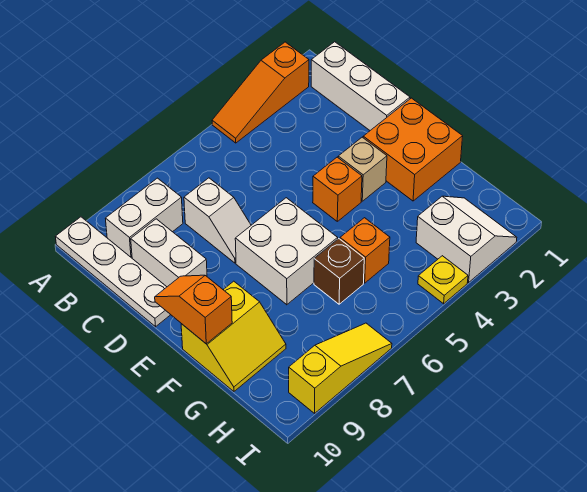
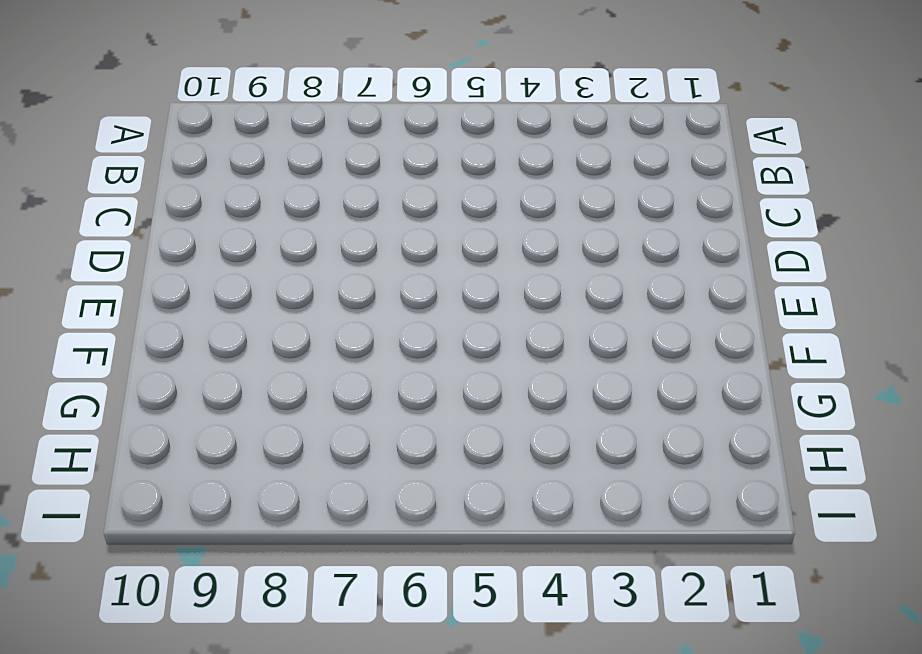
none -> orange slope A2:A4 level 1 top 2
none -> white plate A10:D10 level 1
none -> white brick B1:D1 level 1

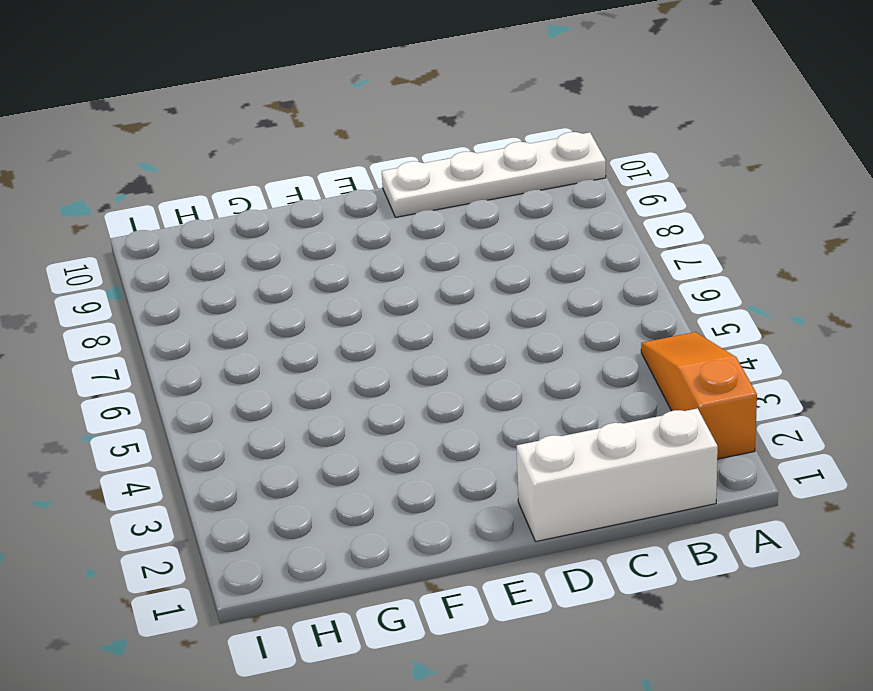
none -> white brick B8:B9 level 1
none -> white slope C7:D7 level 1 top C
none -> white brick C9:D9 level 1

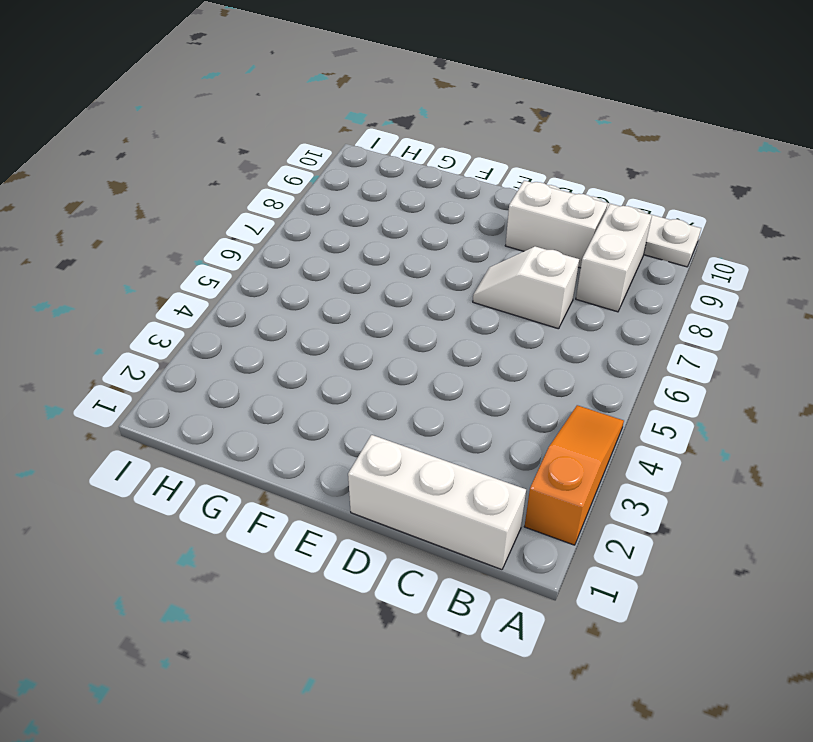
none -> orange brick E1:F2 level 1
none -> tan brick E3 level 1
none -> orange brick E4 level 1

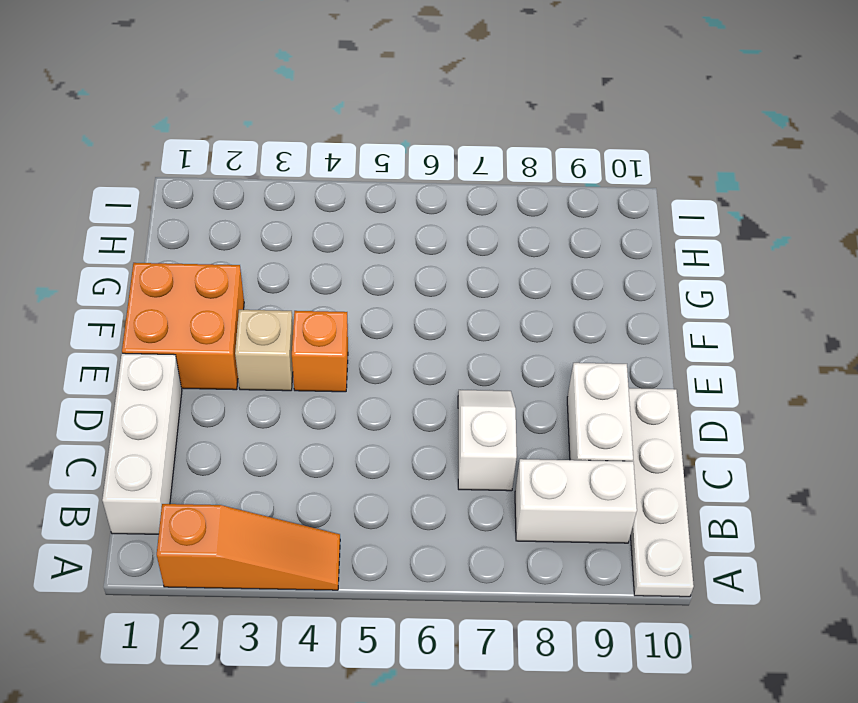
none -> white brick E6:F7 level 1
none -> yellow slope F9:G10 level 1 top F
none -> orange brick G5 level 1

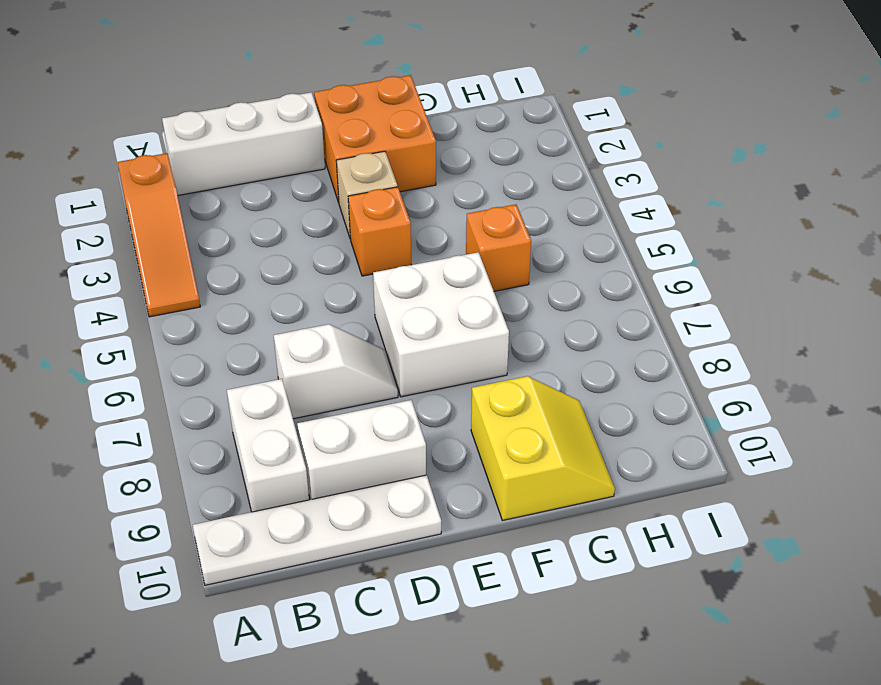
none -> brown brick G6 level 1
none -> white slope H2:I3 level 1 top 3
none -> yellow plate I4 level 1

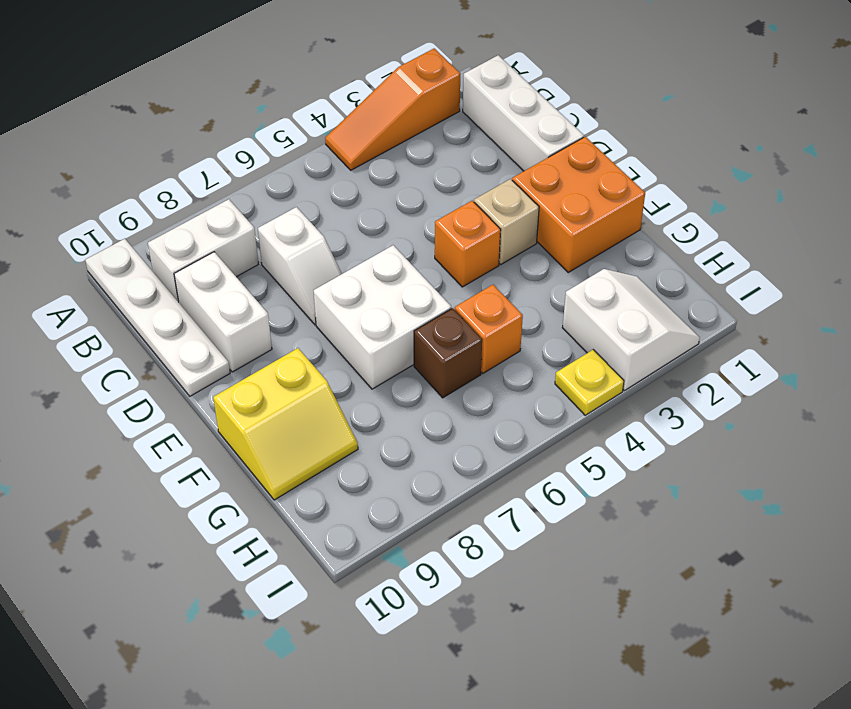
none -> yellow slope I7:I9 level 1 top 9
none -> orange slope E10:F10 level 2 top F

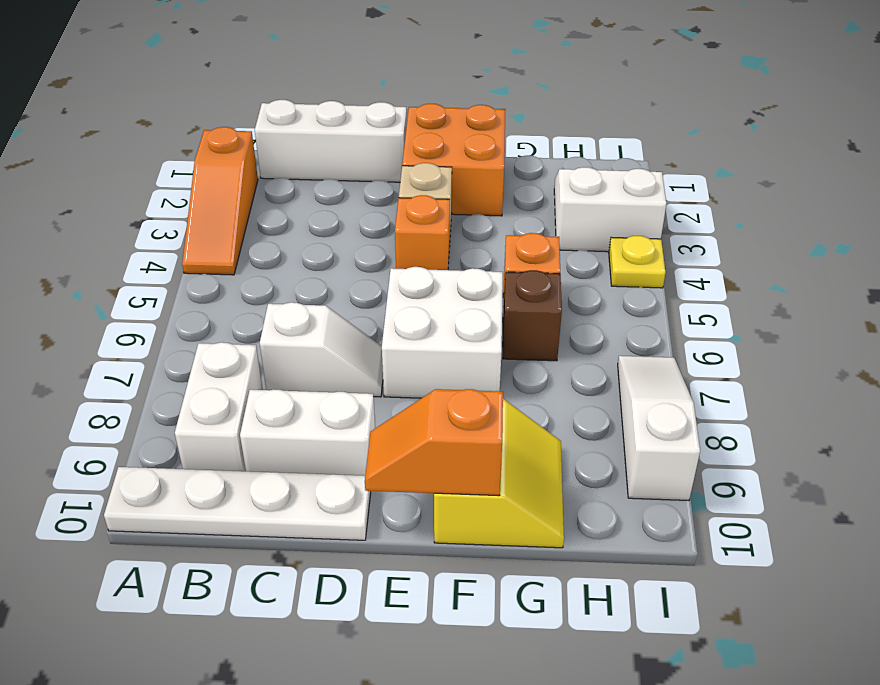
white slope I7:I9 level 1 top 9 -> yellow slope I7:I9 level 1 top 9

